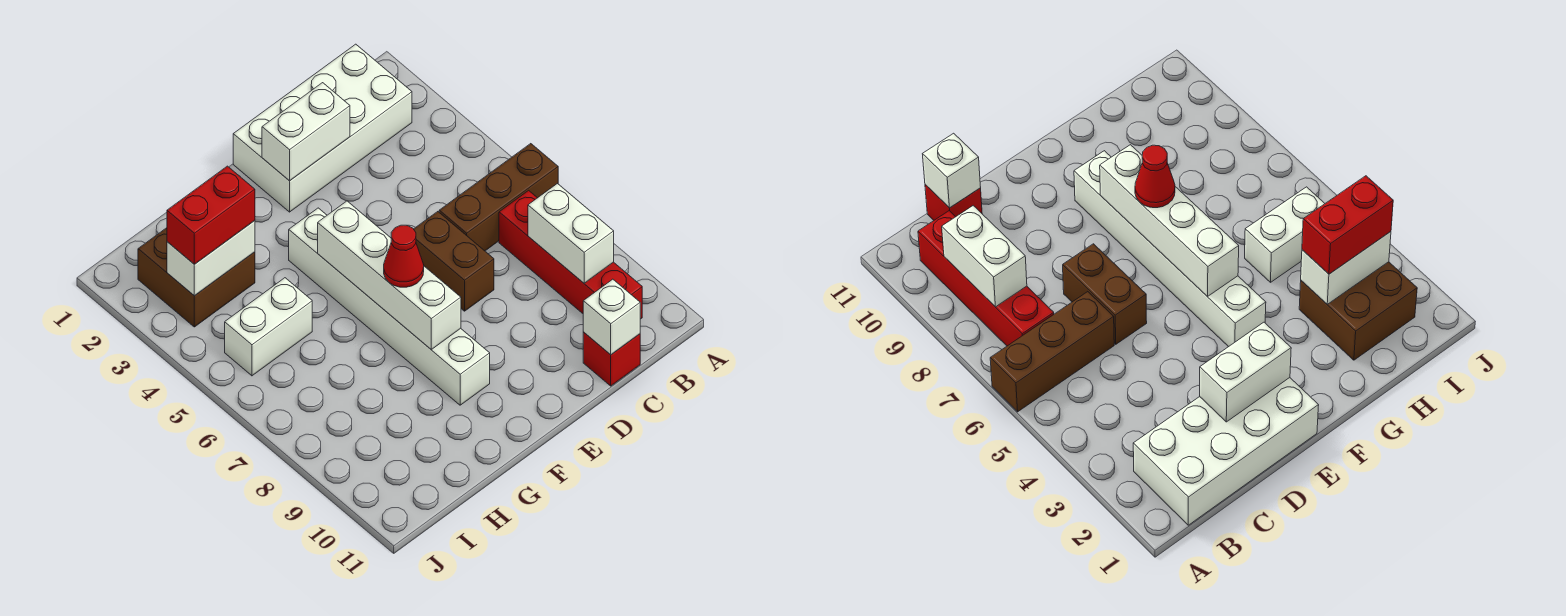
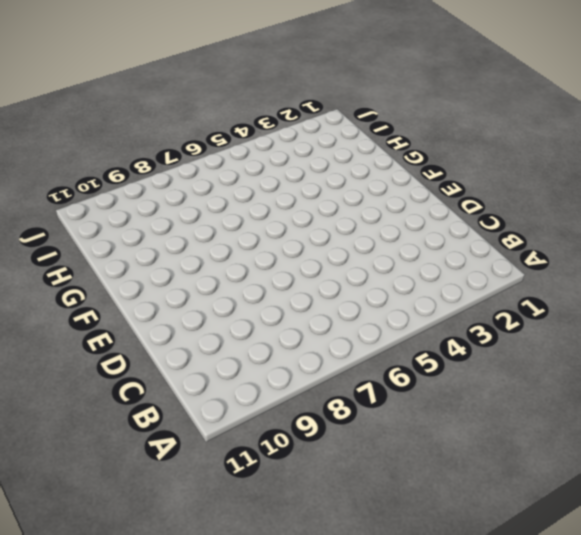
none -> brown brick A6:C6 level 1
none -> white brick B1:E2 level 1
none -> red brick B7:B10 level 1

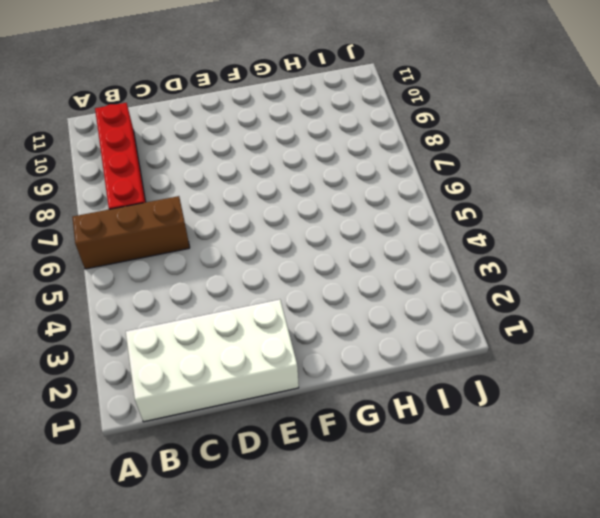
none -> red brick C11 level 1
none -> brown brick D6:D7 level 1
none -> white brick F4:F9 level 1

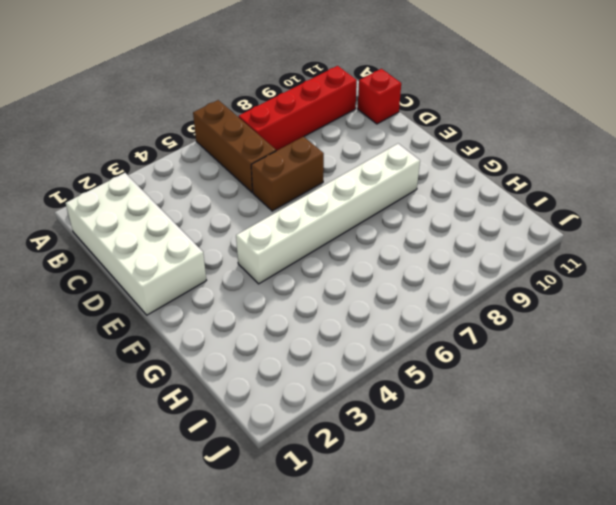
none -> brown brick H2:I3 level 1
none -> white brick H5:I5 level 1
none -> white brick B8:B9 level 2

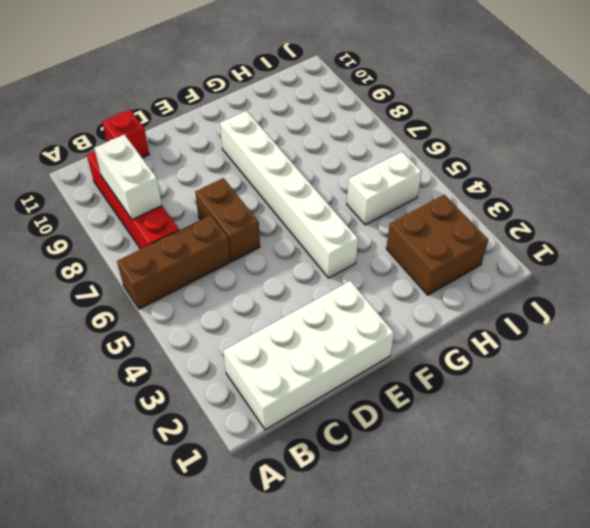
none -> white brick C11 level 2
none -> white brick D2:E2 level 2
none -> white brick F5:F8 level 2

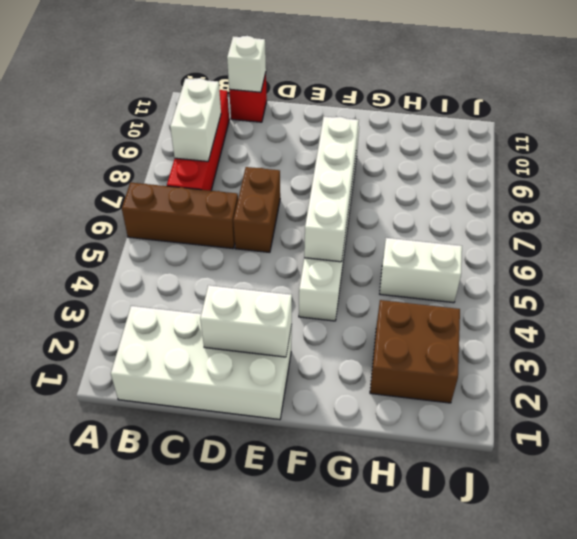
none -> white brick H3:I3 level 2
none -> red cone F7 level 3
none -> red brick H3:I3 level 3

